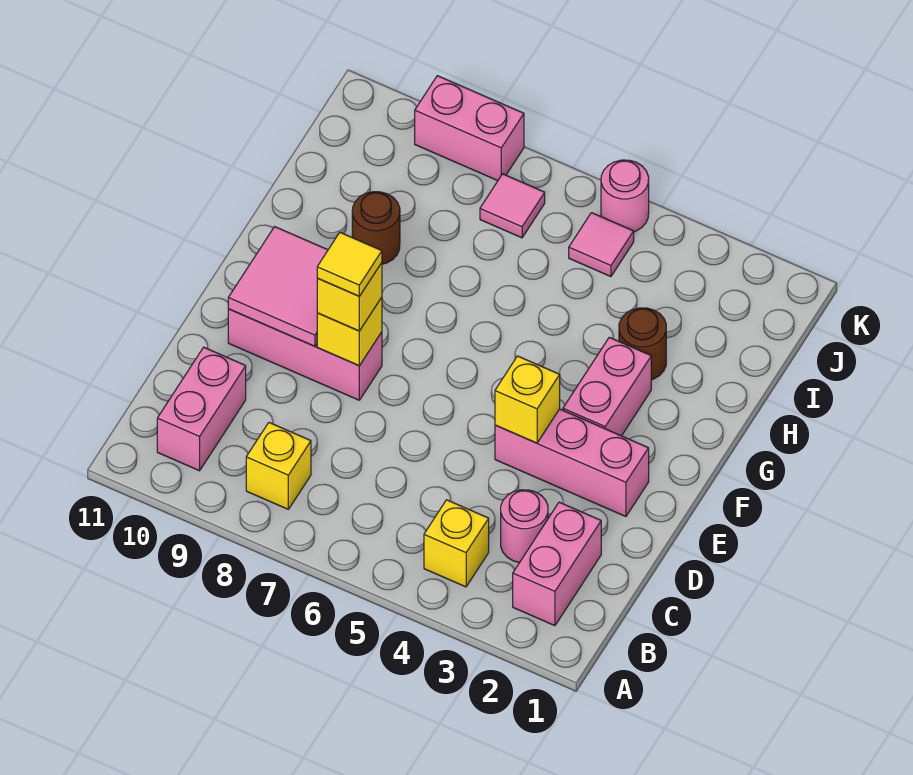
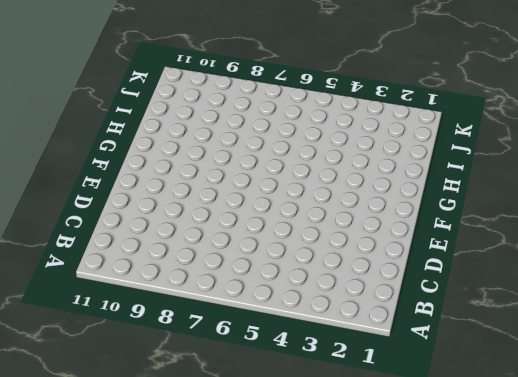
none -> pink brick B2:C2 level 1
none -> yellow brick B4 level 1
none -> yellow brick B8 level 1

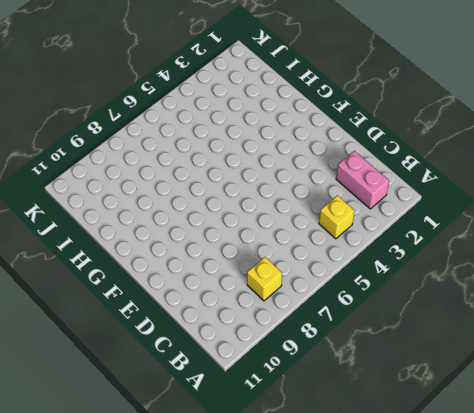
none -> pink brick B10:C10 level 1
none -> pink round brick C3 level 1
none -> pink brick E2:E4 level 1

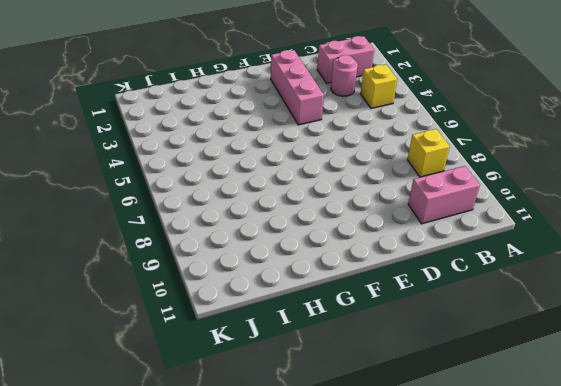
none -> pink brick E8:E10 level 1
none -> pink brick F3:G3 level 1
none -> brown round brick H3 level 1

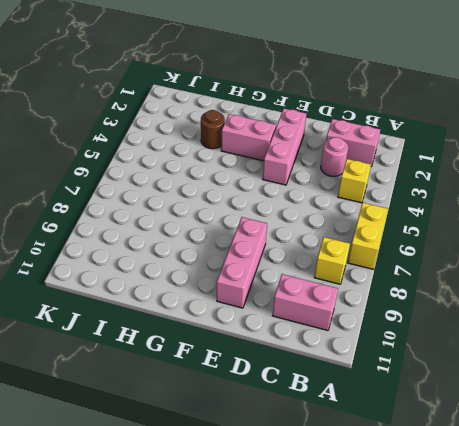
yellow brick A6:A7 level 1 -> none
none -> brown round brick H9 level 1
none -> pink tile J5 level 1
none -> pink tile J7 level 1

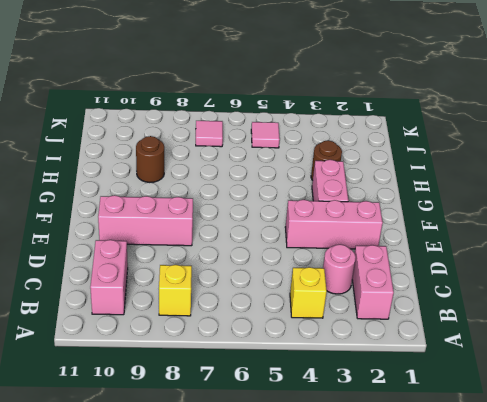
none -> pink round brick K5 level 1
none -> pink brick K8:K9 level 1
none -> yellow brick E4 level 2

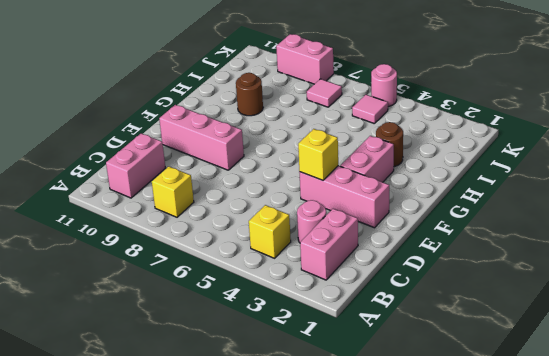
none -> yellow brick E8 level 2
none -> pink tile E9:F10 level 2
none -> yellow brick E8 level 3

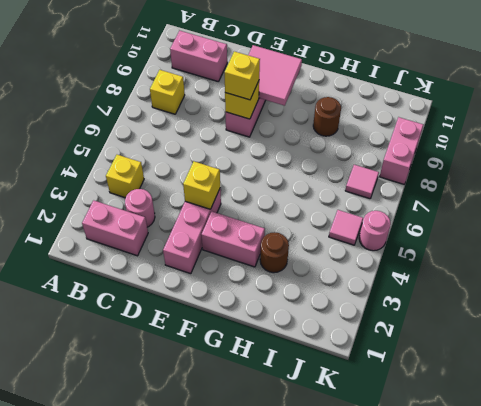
none -> yellow tile E8 level 4

